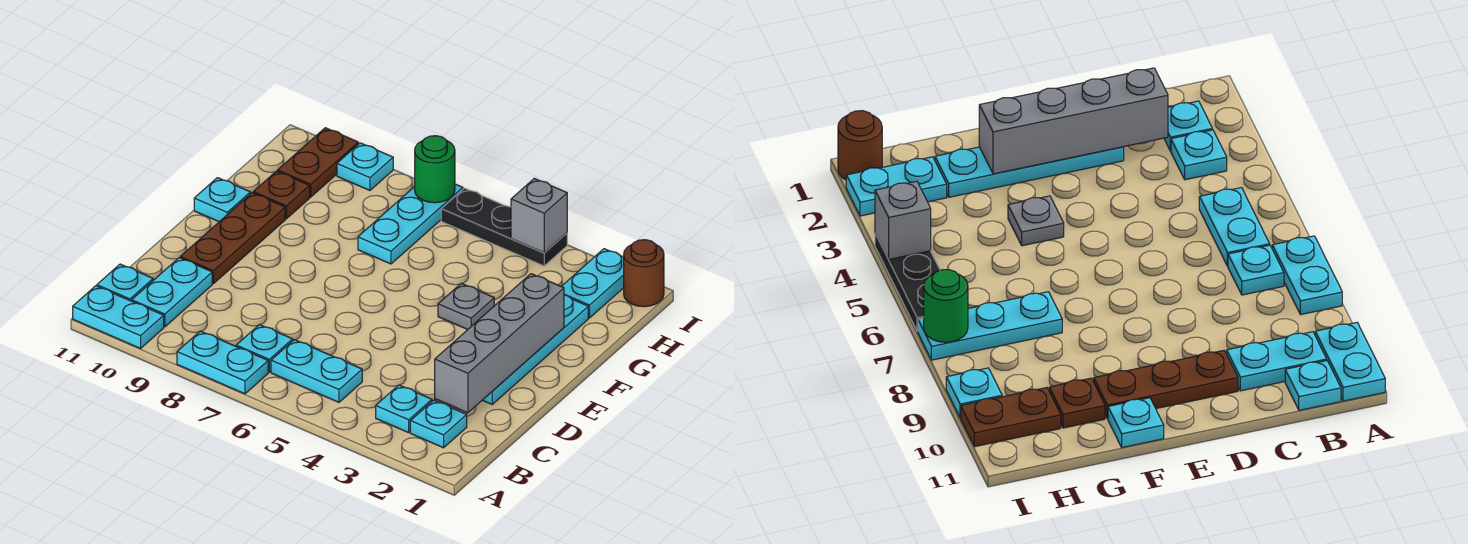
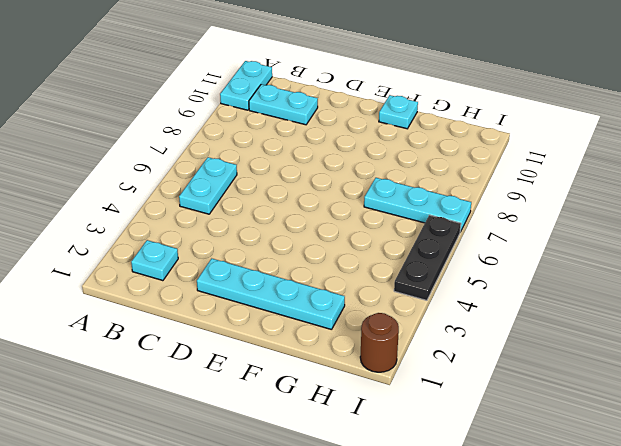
none -> cyan plate A7:A8 level 1
none -> cyan plate B3 level 1
none -> cyan plate B7 level 1

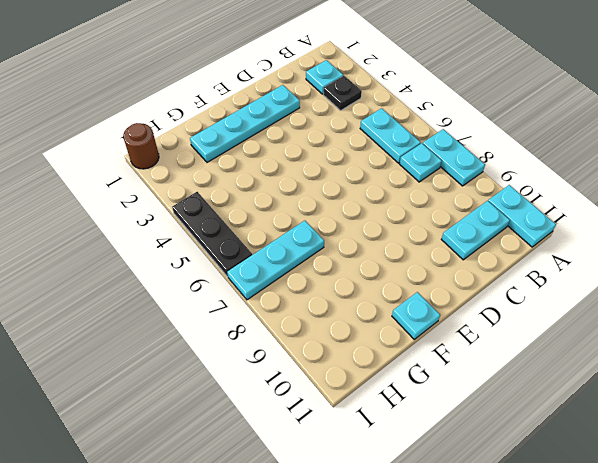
black plate B3 level 1 -> cyan plate B3 level 1
none -> cyan plate B11 level 1
none -> brown plate D10:F10 level 1
none -> grey plate F4 level 1

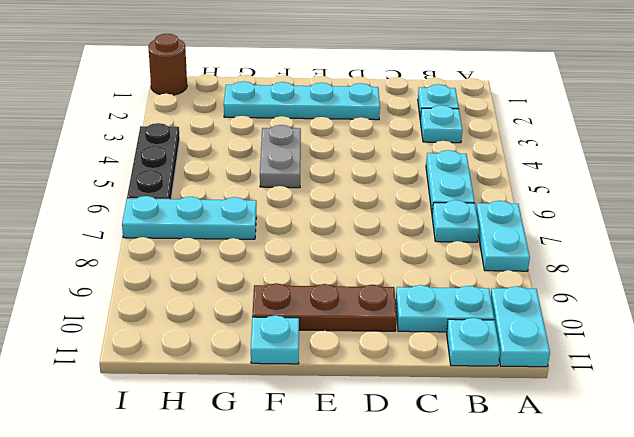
grey plate F4:F5 level 1 -> grey plate F4 level 1
none -> brown plate G10 level 1
none -> cyan plate H2:I2 level 1
none -> brown plate H10:I10 level 1

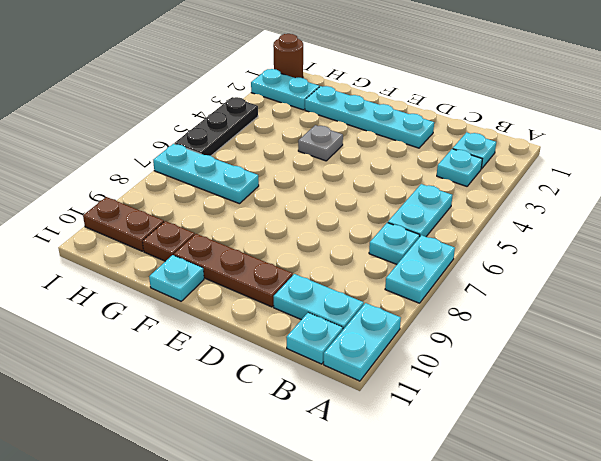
none -> cyan plate I9 level 1
none -> grey brick C2:F2 level 2
none -> grey brick I4 level 2

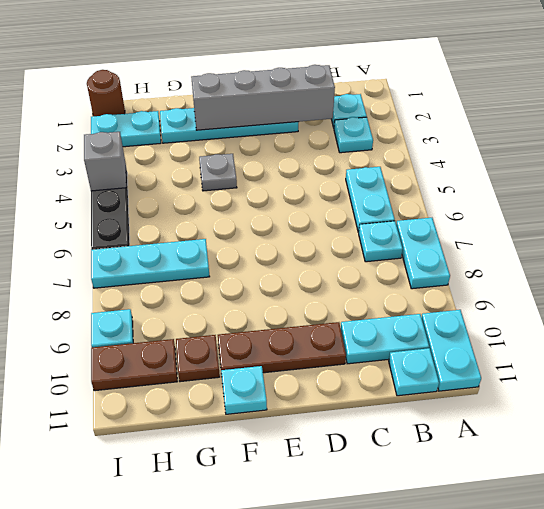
none -> green round brick I7 level 2

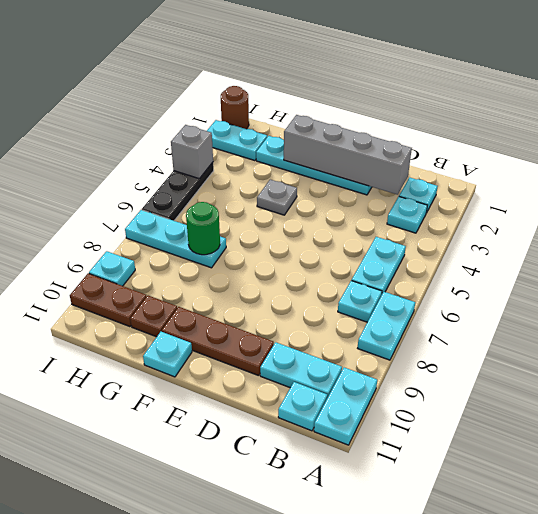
green round brick G7 level 2 -> green round brick I7 level 2

